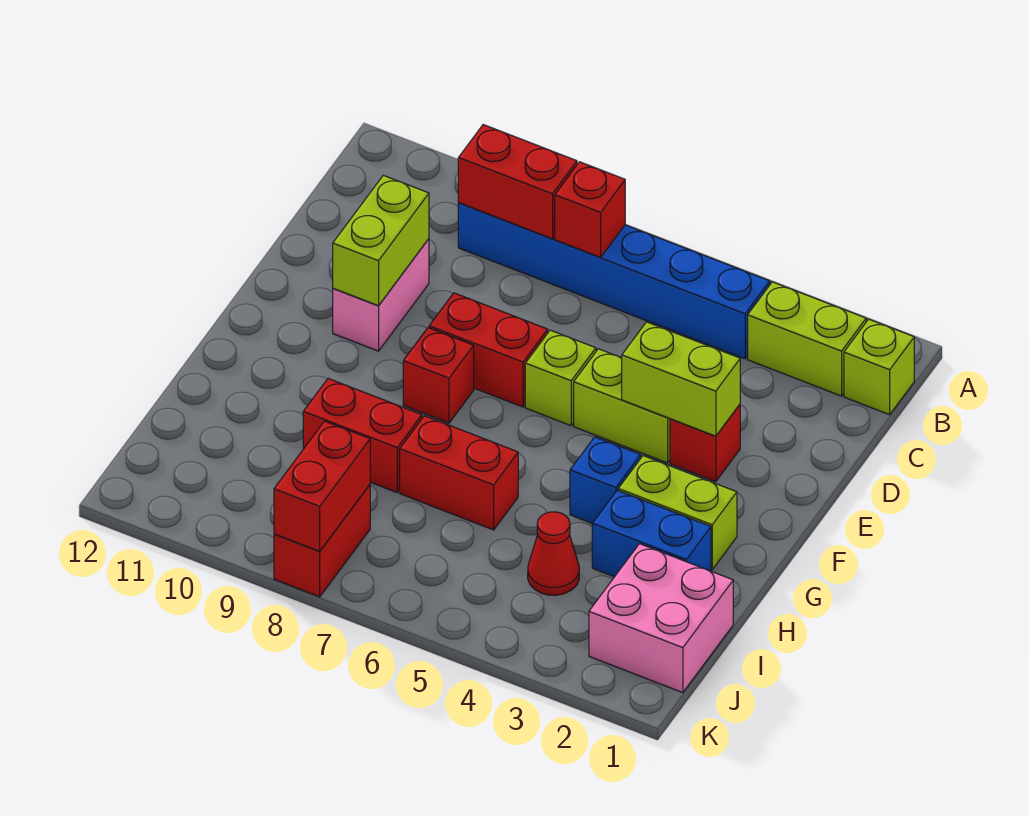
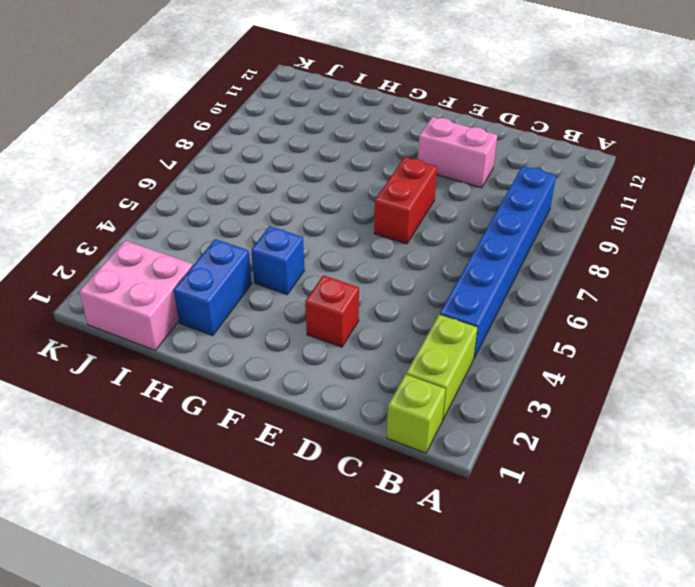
none -> lime brick E4:E5 level 1
none -> lime brick E6 level 1
none -> red brick F8 level 1

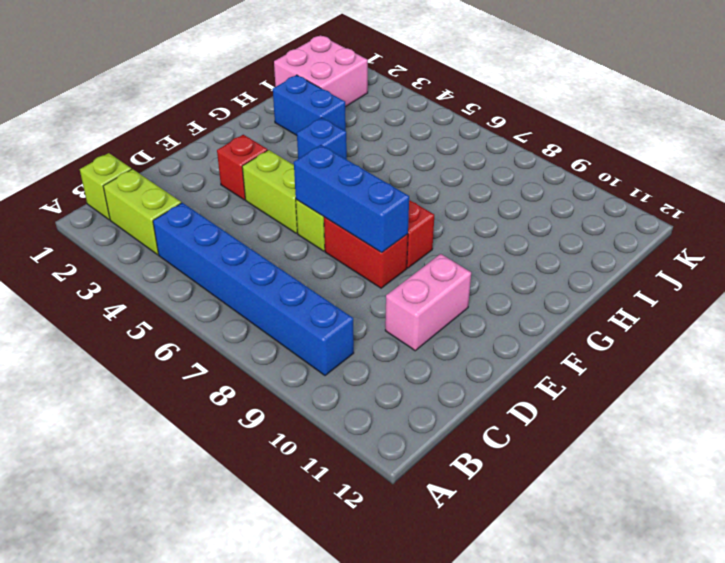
blue brick E6:E8 level 2 -> none
none -> lime brick G2:G3 level 1
none -> red brick H6:H7 level 1
none -> red brick H8:H9 level 1

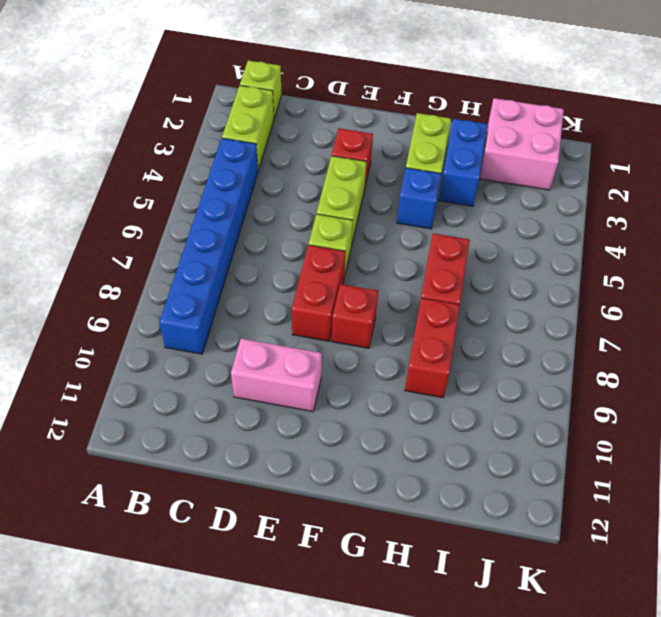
none -> red cone I4 level 1
none -> red brick J8:K8 level 1
none -> red brick B7 level 2

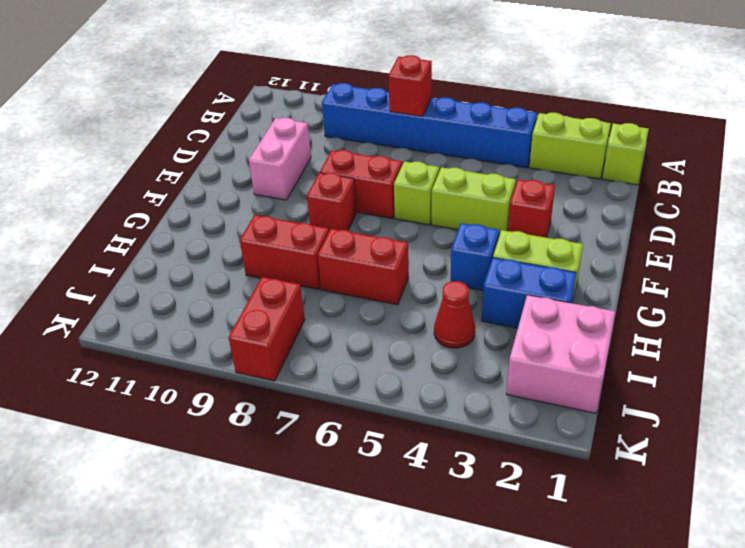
none -> red brick B8:B9 level 2
none -> lime brick D10:E10 level 2
none -> lime brick E3:E4 level 2

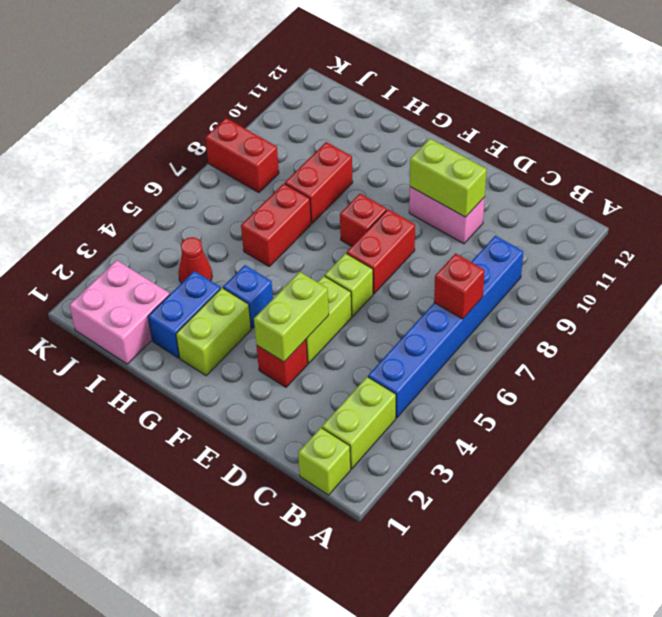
none -> red brick B8:B9 level 2
none -> red brick J8:K8 level 2

